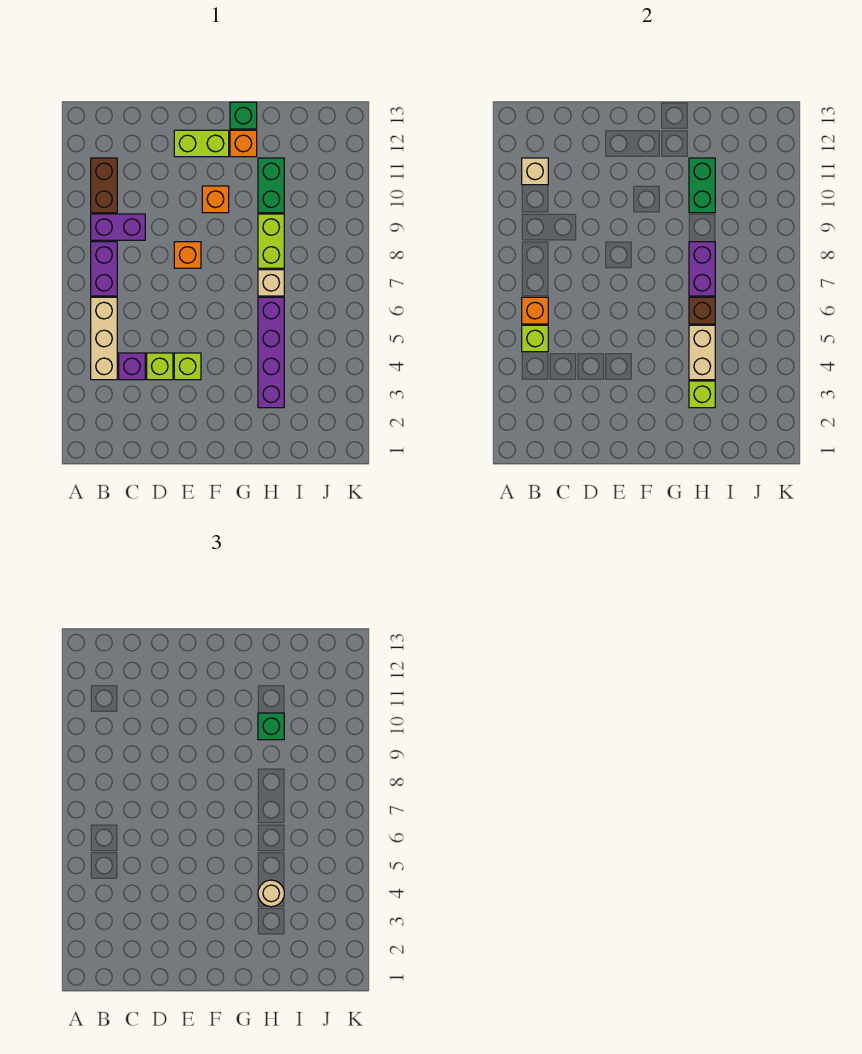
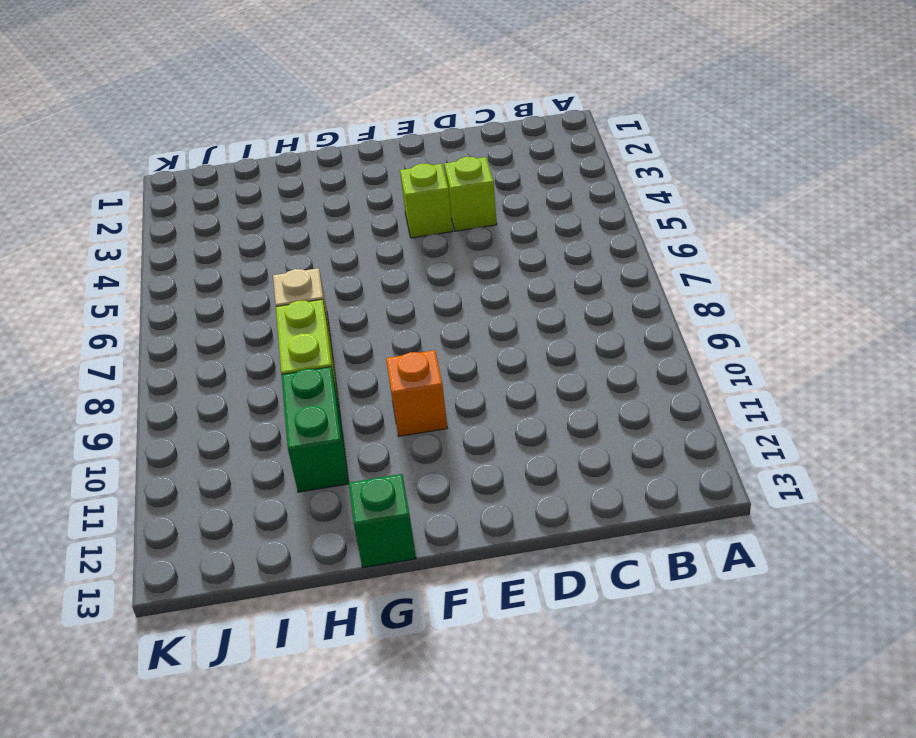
none -> tan brick B4:B6 level 1
none -> purple brick B7:B8 level 1
none -> purple brick B9:C9 level 1

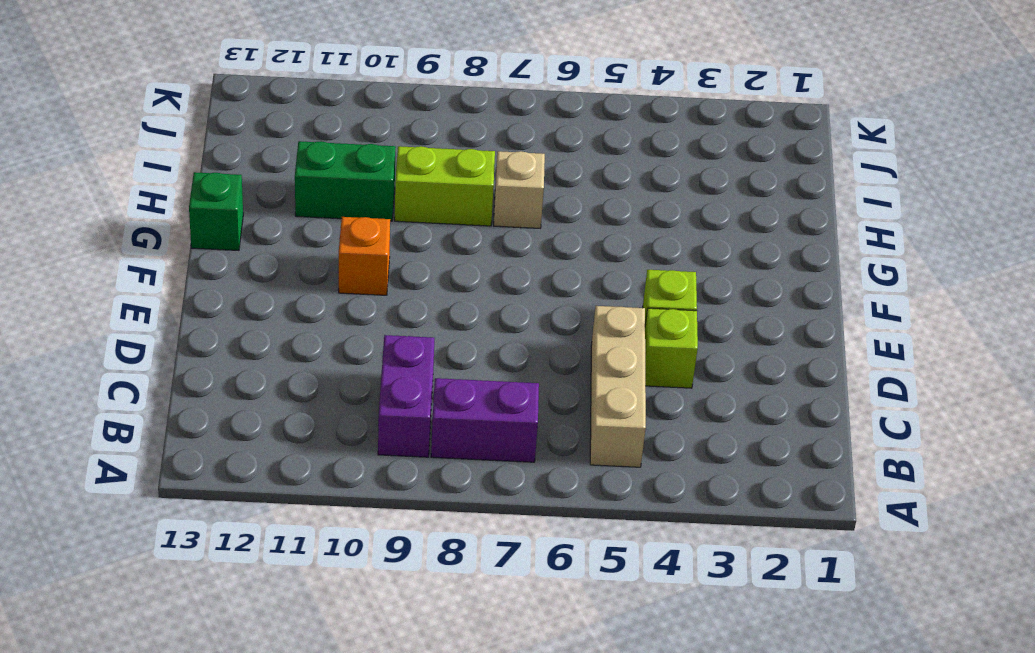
tan brick B5:D5 level 1 -> tan brick B4:B6 level 1
none -> brown brick B10:B11 level 1
none -> purple brick C4 level 1
none -> orange brick E8 level 1

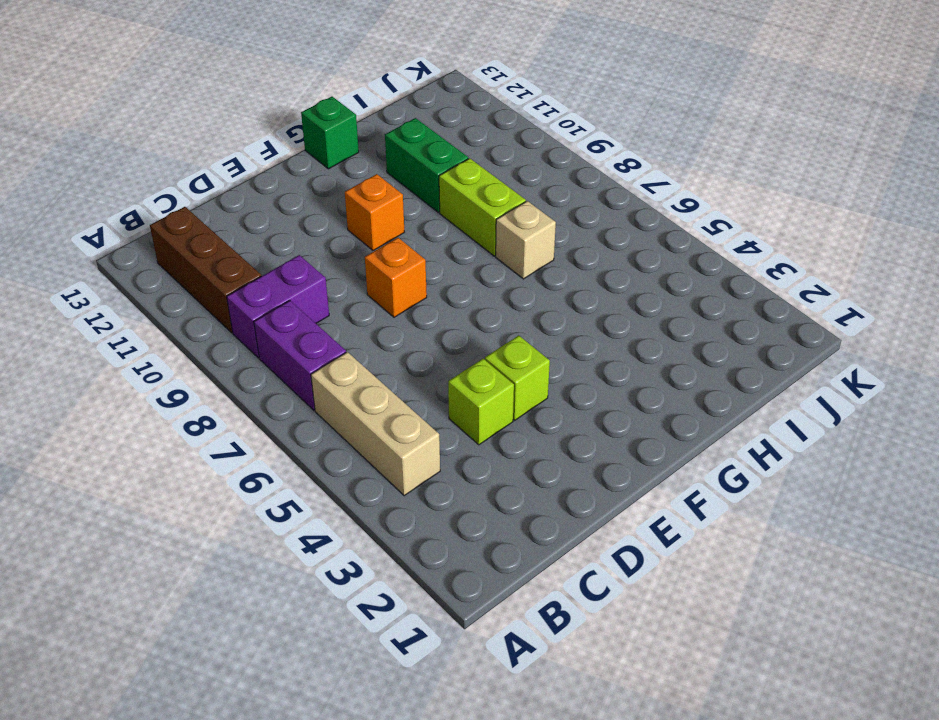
brown brick B10:B12 level 1 -> brown brick B10:B11 level 1
none -> purple brick C4 level 1
none -> lime brick E12:F12 level 1
none -> orange brick G12 level 1

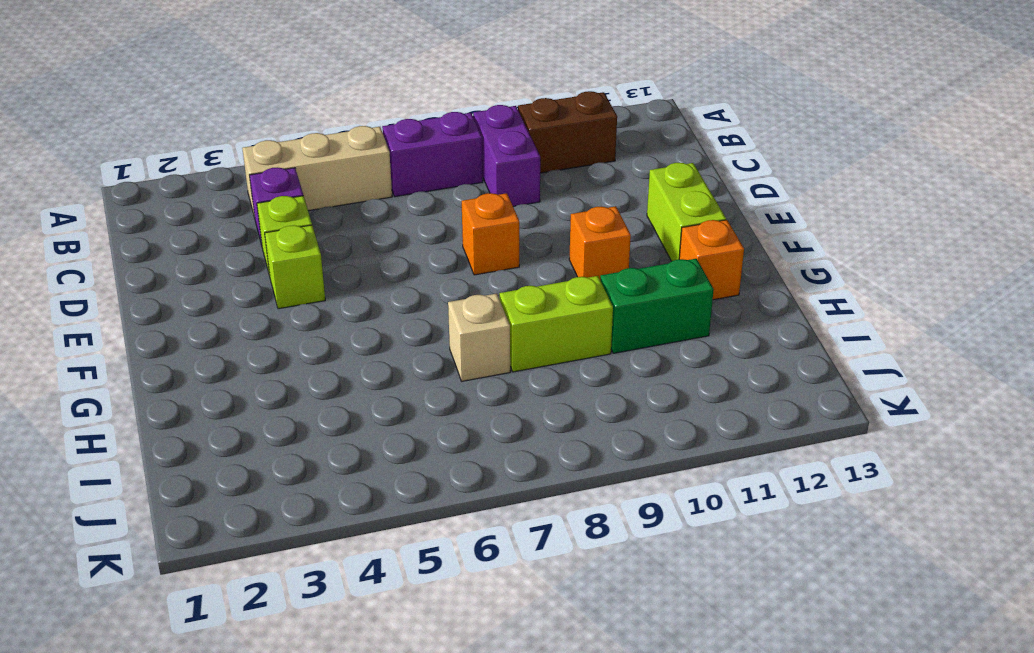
none -> green brick G13 level 1
none -> purple brick H3:H6 level 1
none -> lime brick B5 level 2

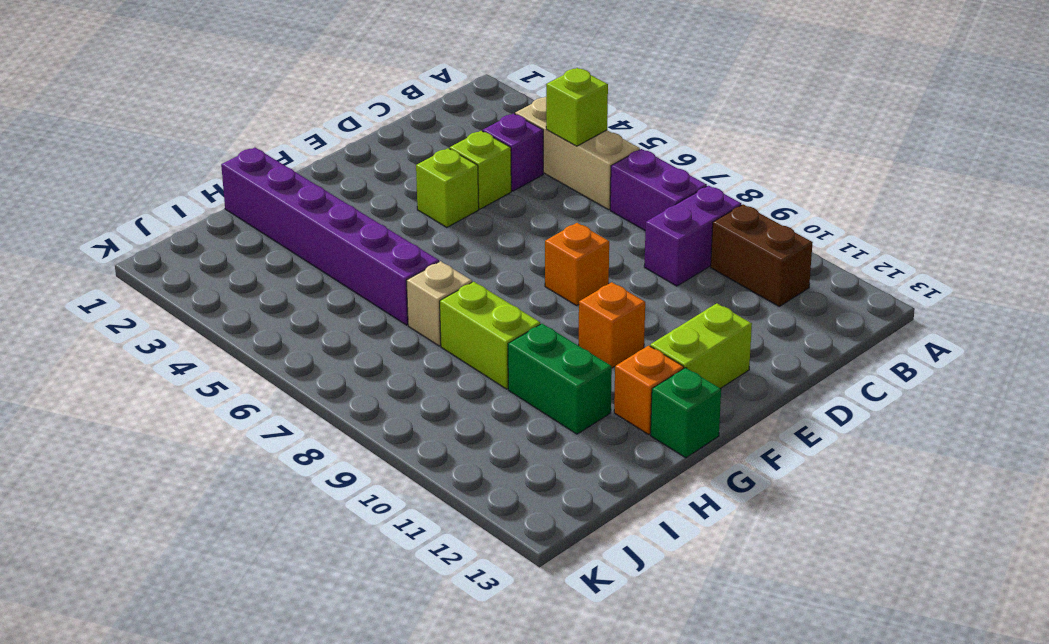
purple brick H1:H6 level 1 -> purple brick H3:H6 level 1
none -> orange brick B6 level 2
none -> tan brick B11 level 2
none -> lime brick H3 level 2

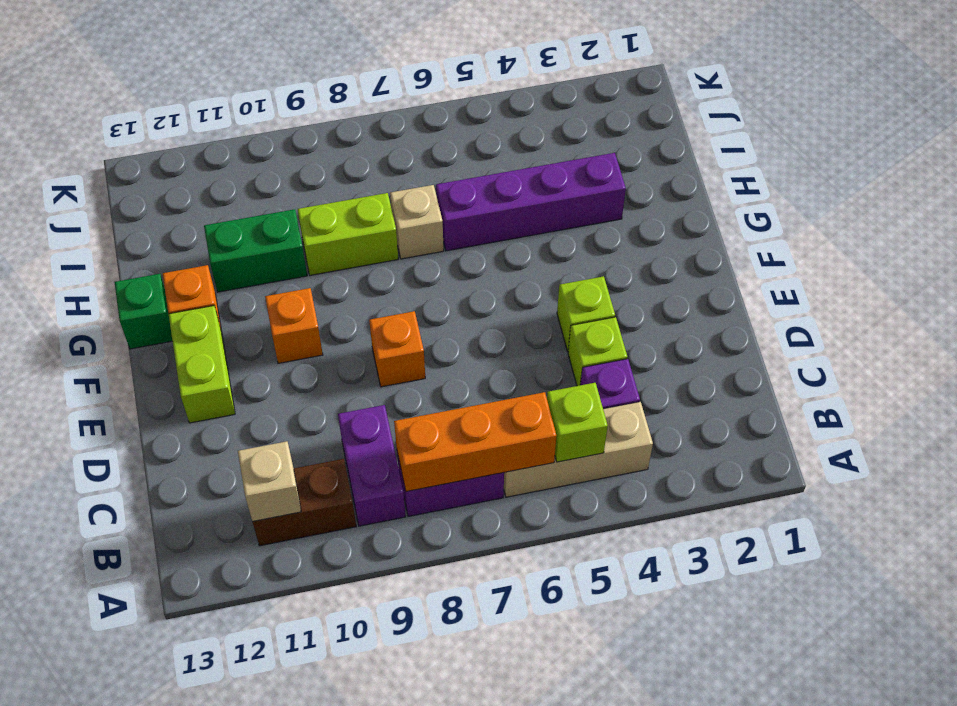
orange brick B6:B8 level 2 -> orange brick B6 level 2
none -> lime brick H3 level 2
none -> tan brick H4:H5 level 2
none -> brown brick H6 level 2

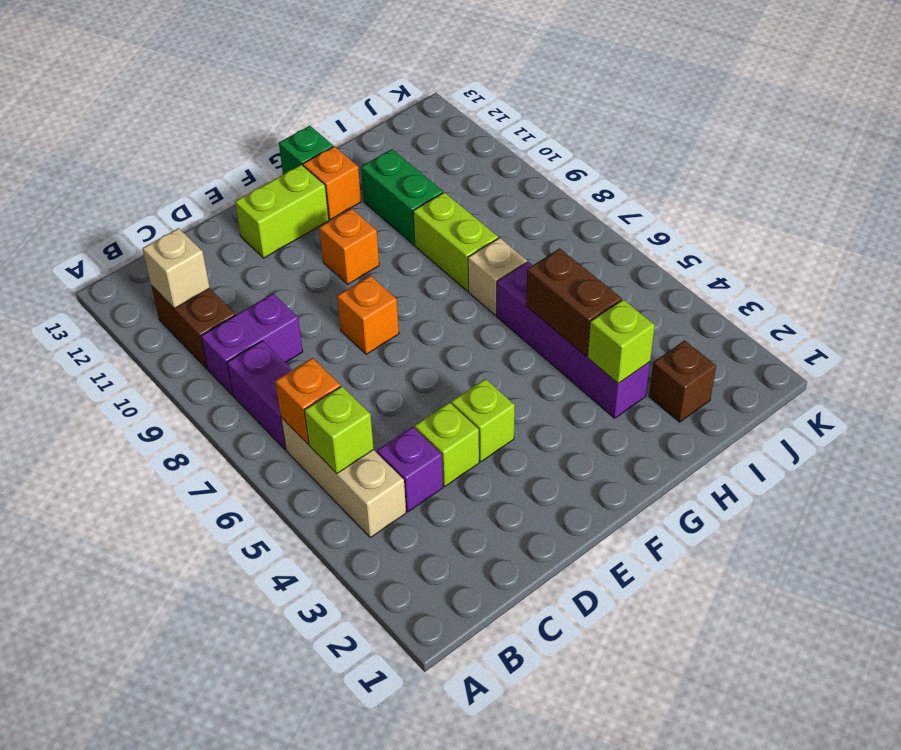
brown brick H4:H5 level 2 -> tan brick H4:H5 level 2
brown brick I2 level 1 -> brown brick H6 level 2
none -> purple brick H7:H8 level 2
none -> green brick H10:H11 level 2
none -> tan round brick H4 level 3

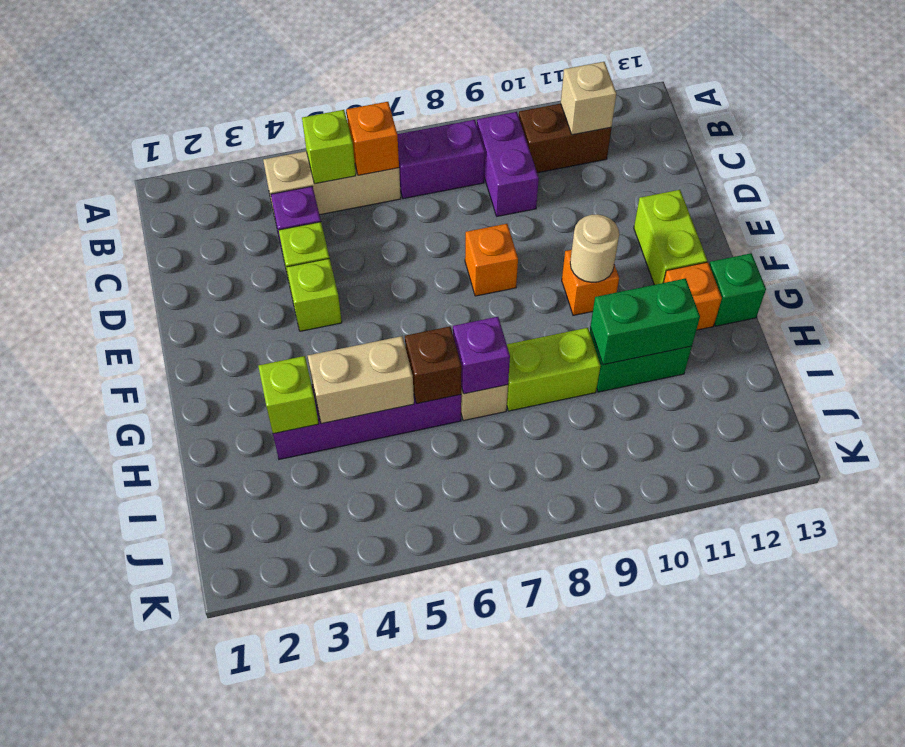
tan round brick F10 level 2 -> tan round brick H4 level 3
purple brick H7 level 2 -> purple brick H7:H8 level 2
none -> green brick H10 level 3

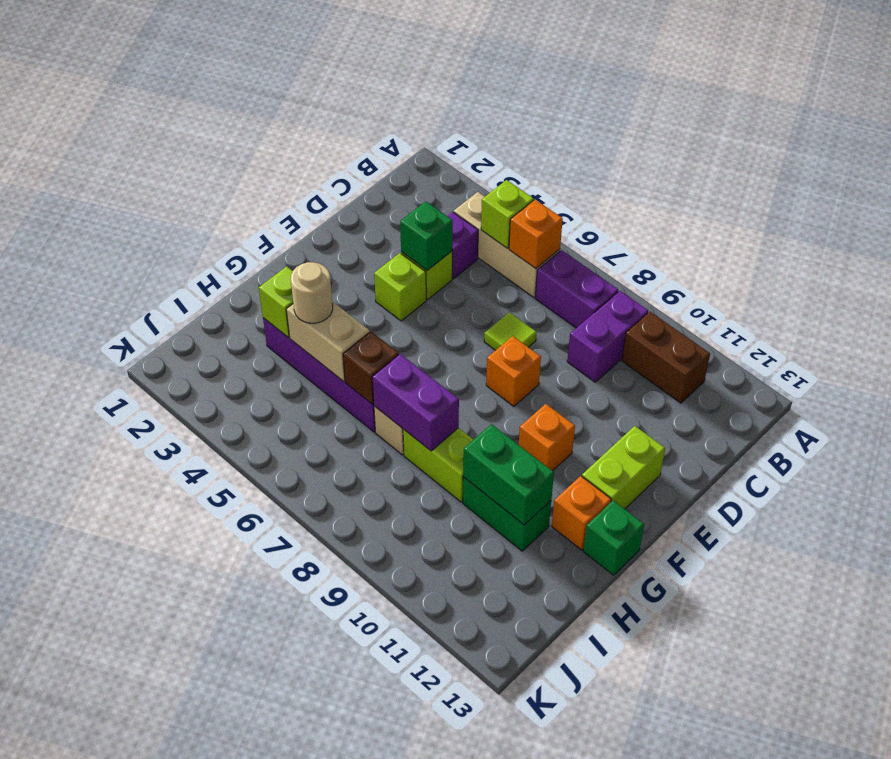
green brick D4 level 2 -> green brick H10 level 3
lime tile D7 level 1 -> none
none -> tan brick B11 level 2

